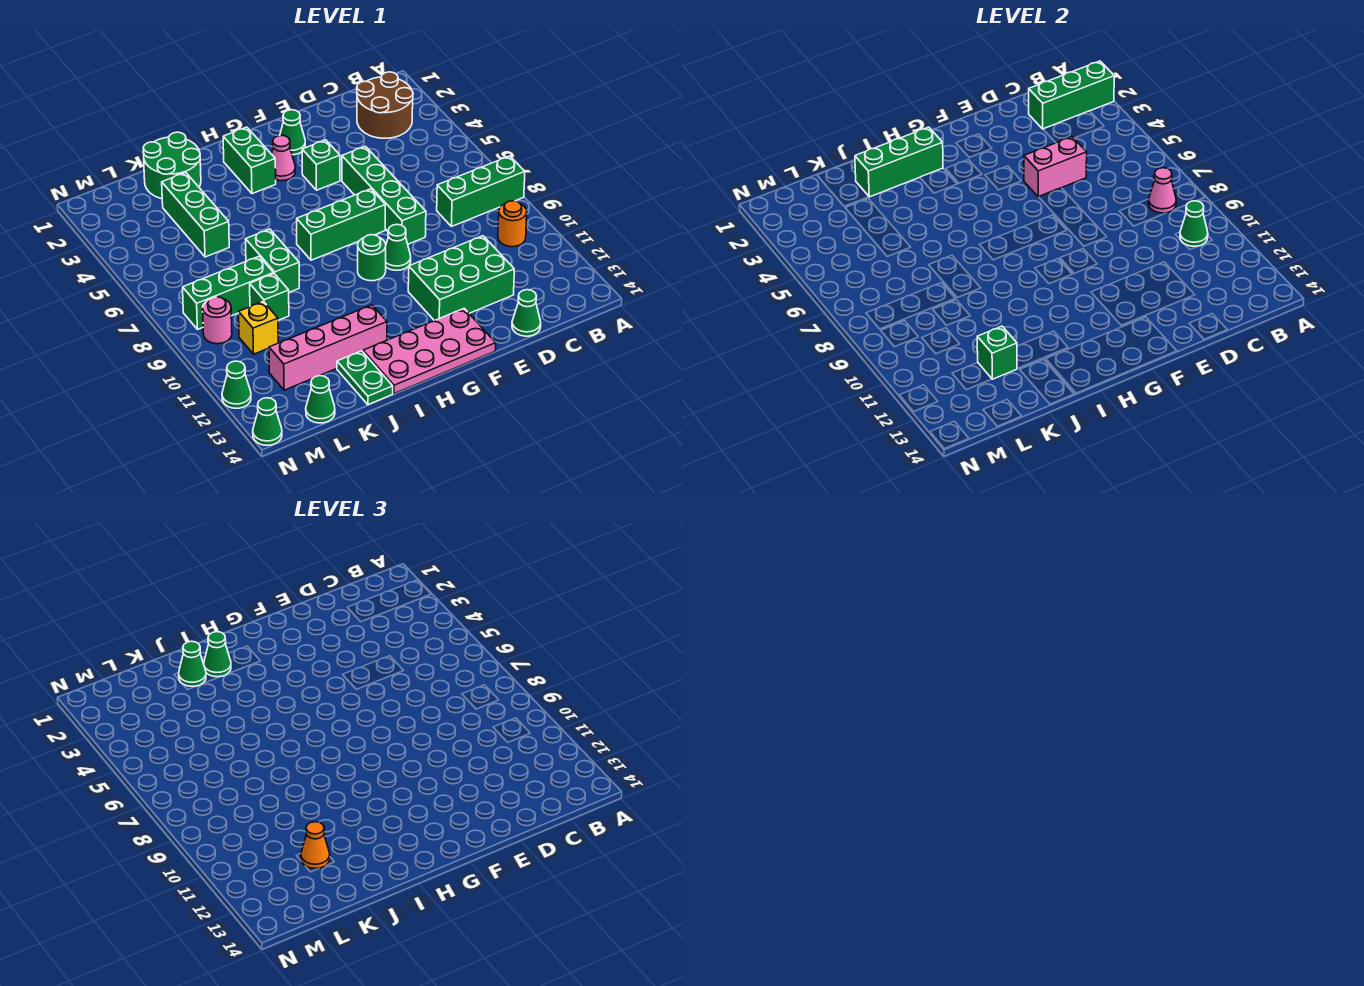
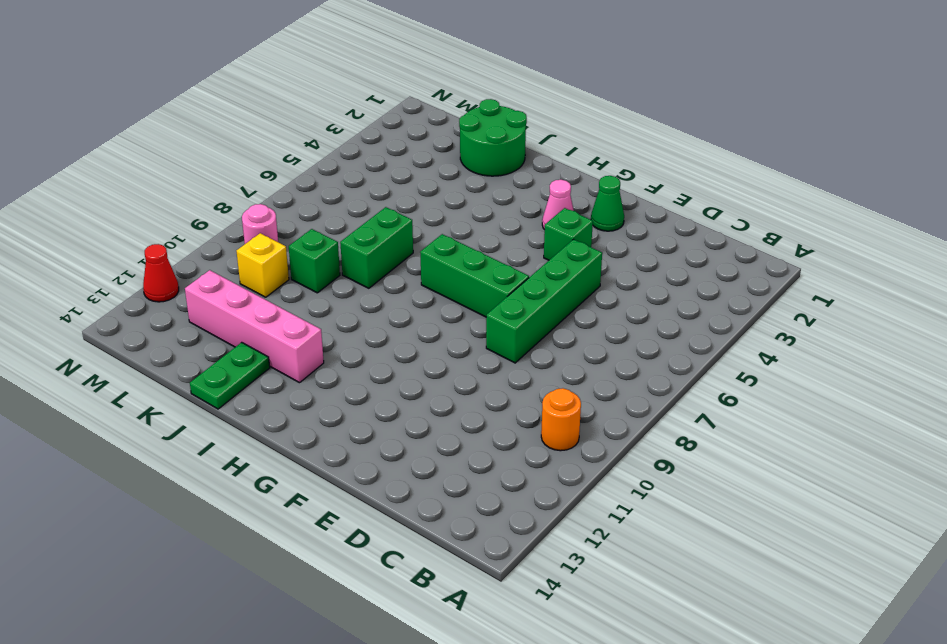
red cone N12 level 1 -> green cone N12 level 1
none -> green brick A8:C8 level 1
none -> brown round brick B2:C3 level 1
none -> green brick D11:F12 level 1
none -> green cone D14 level 1

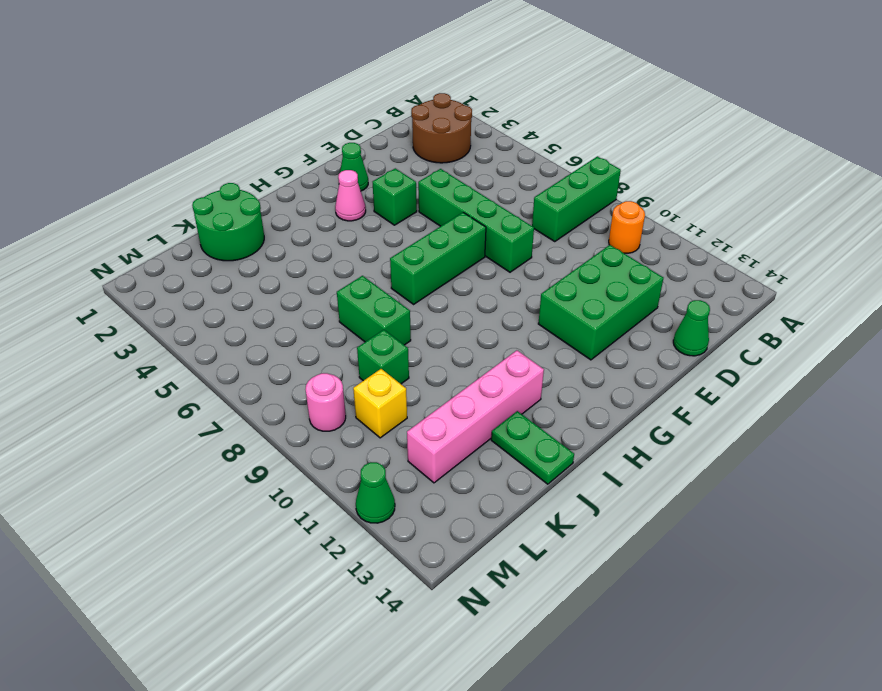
none -> green cone F9 level 1
none -> pink plate F13:I14 level 1
none -> green round brick G9 level 1
none -> green brick H2:H3 level 1

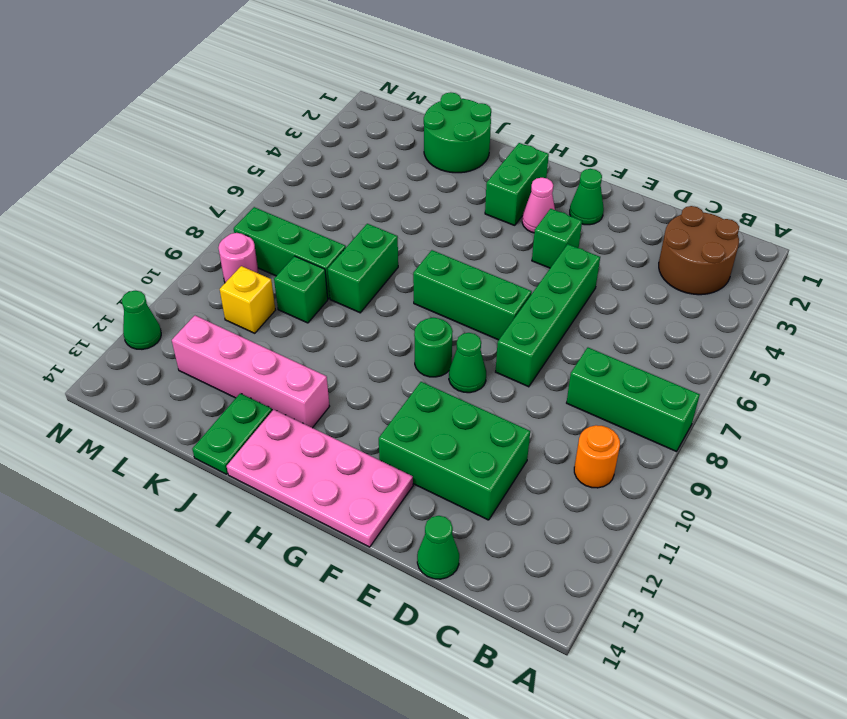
none -> green brick K3:K5 level 1
none -> green cone L14 level 1
none -> green cone N14 level 1
none -> green brick A2:C2 level 2

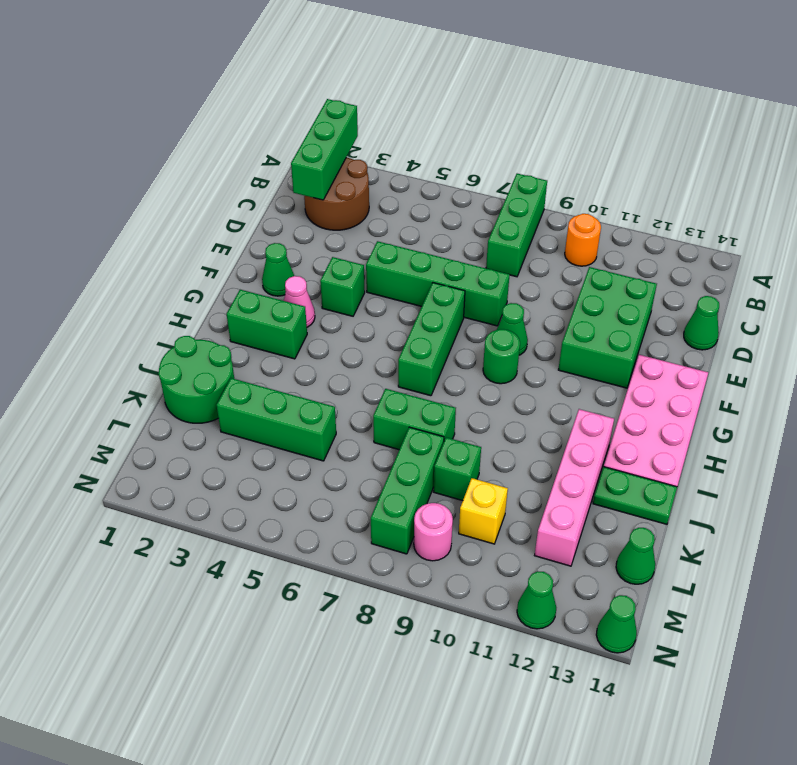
none -> pink cone B8 level 2
none -> green cone B10 level 2
none -> pink brick D5:E5 level 2
none -> green brick H2:J2 level 2

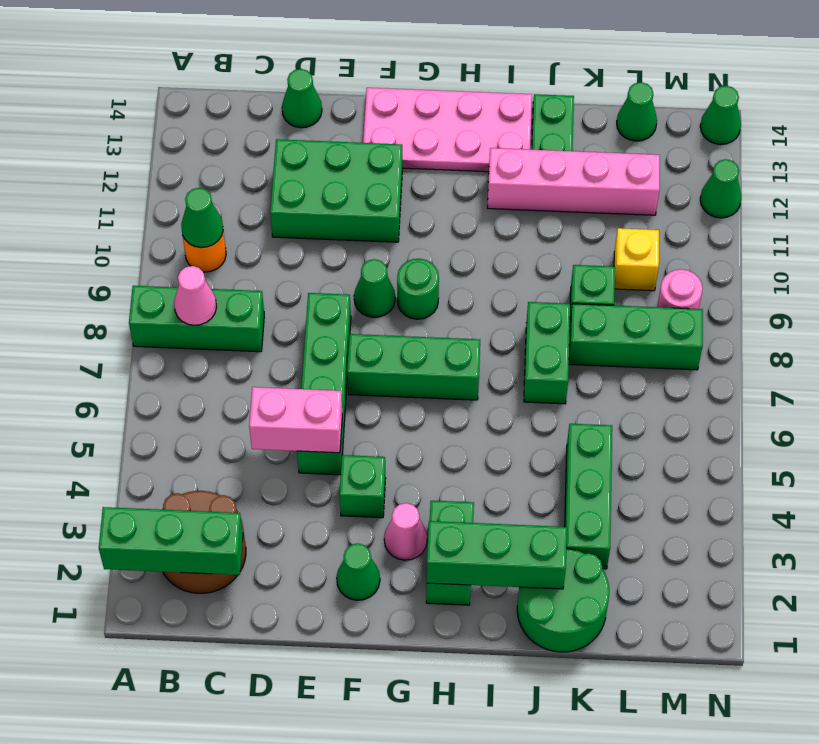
none -> green brick K12 level 2
none -> green cone I2 level 3
none -> green cone J2 level 3
none -> orange cone K12 level 3

